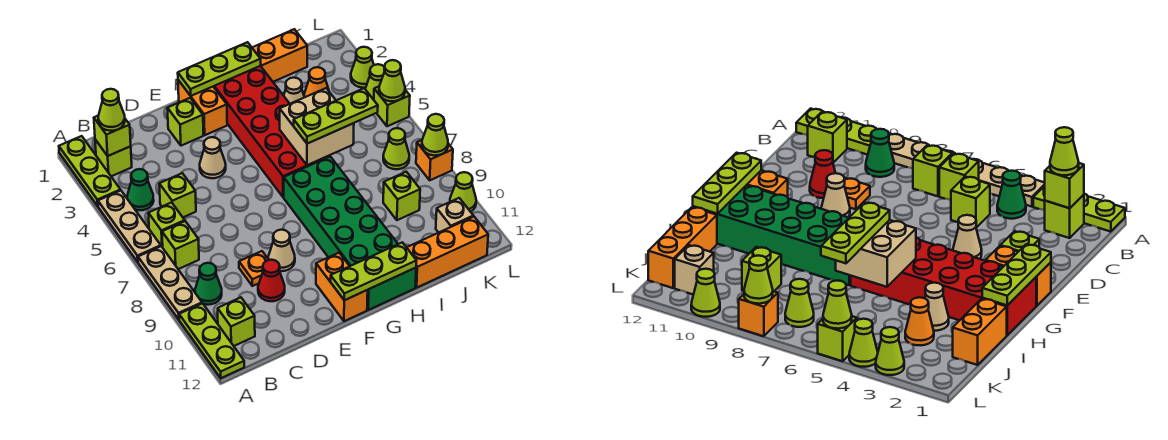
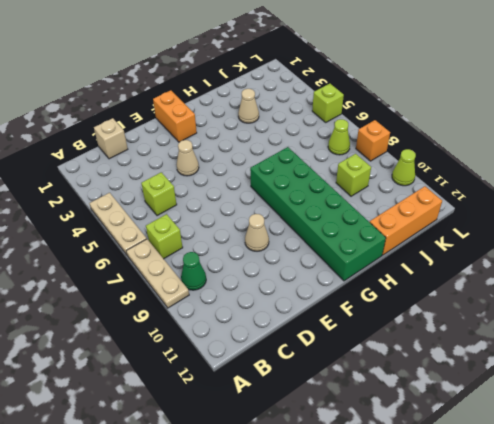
tan brick C1 level 1 -> tan brick K11 level 1
none -> lime plate A1:A3 level 1
none -> lime plate A10:A12 level 1
none -> lime brick B2 level 1
none -> green cone B4 level 1

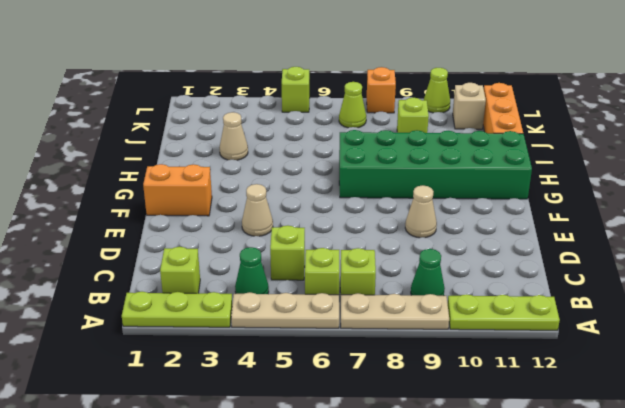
none -> lime brick B11 level 1
none -> orange plate D9 level 1
none -> red cone D10 level 1
none -> lime brick E2 level 1

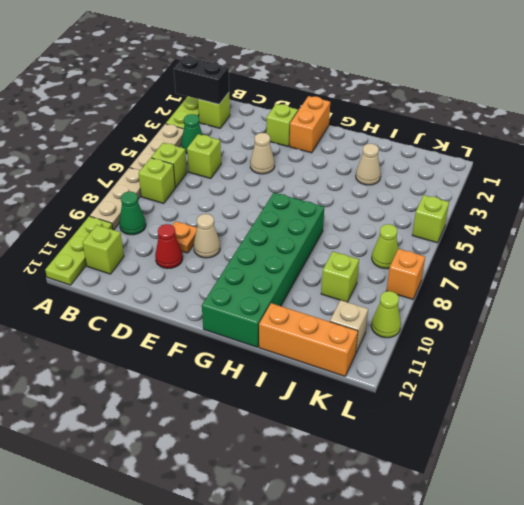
black brick A2:B2 level 2 -> lime brick B2 level 2
none -> orange brick F11:F12 level 1
none -> red brick G1:H6 level 1
none -> orange brick I1:J1 level 1
none -> orange cone J3 level 1

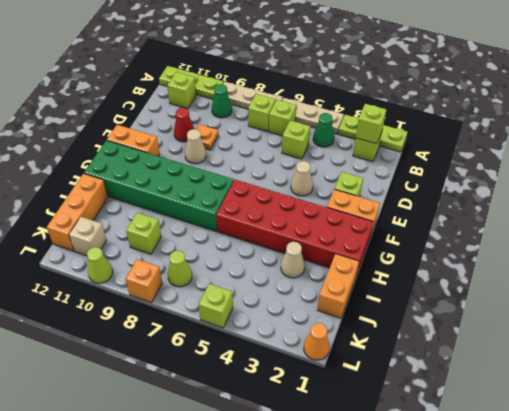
orange cone L1 level 1 -> orange cone J3 level 1
none -> lime cone L3 level 1
none -> lime cone L4 level 1
none -> lime plate F1:H1 level 2
none -> lime plate F12:H12 level 2

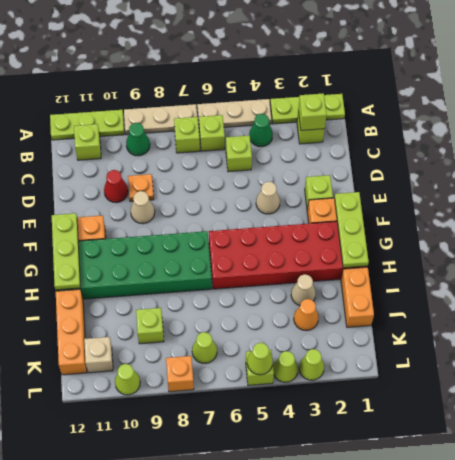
none -> tan brick H5:I6 level 2
none -> lime cone L8 level 2
none -> lime cone B2 level 3
none -> lime plate H6:J6 level 3

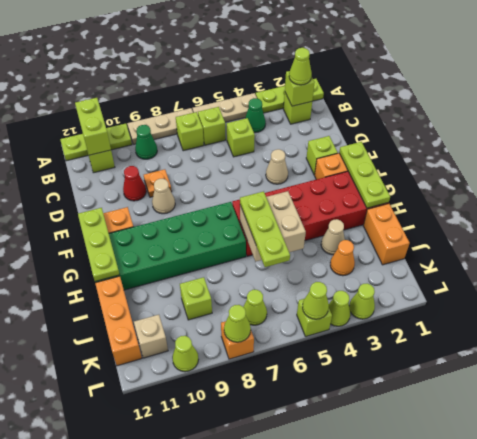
lime brick A11:B11 level 2 -> none

